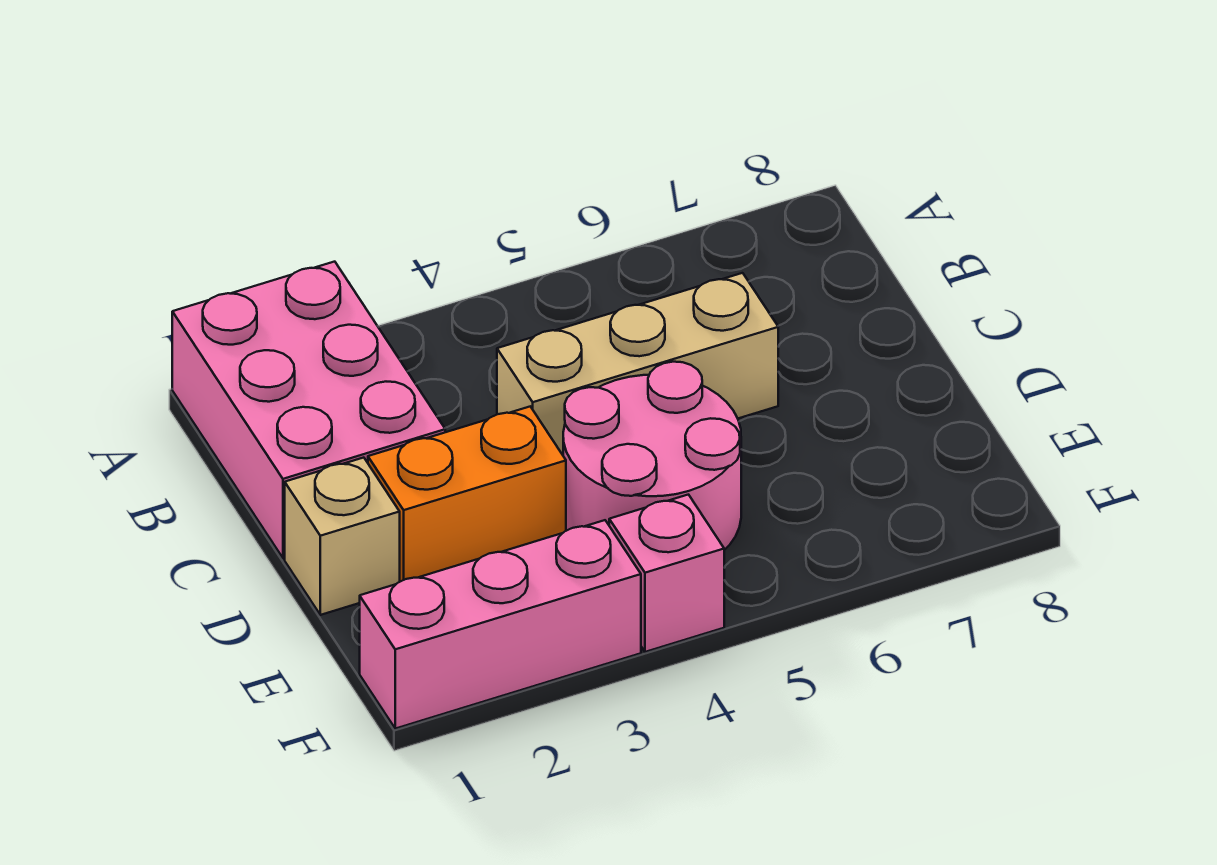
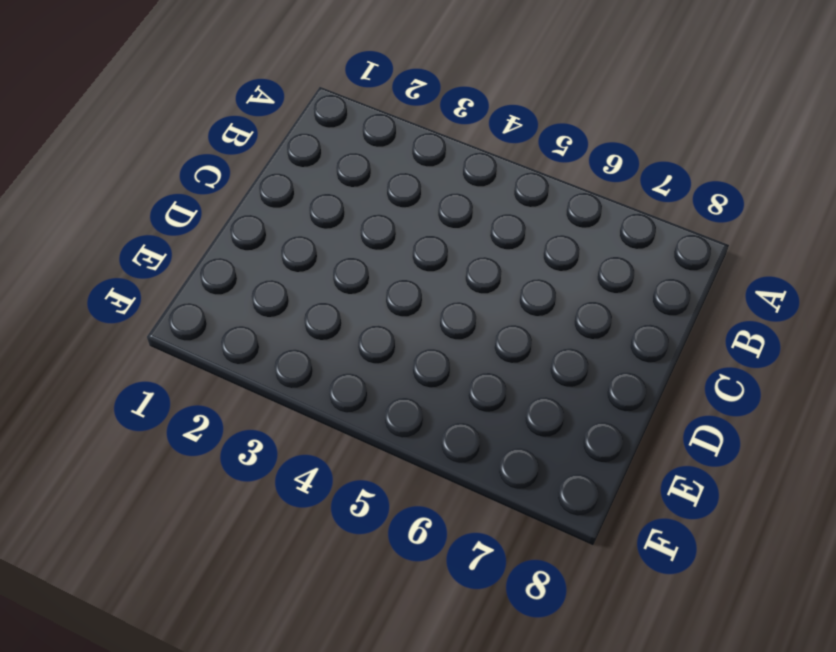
none -> pink brick A1:C2 level 1
none -> tan brick C4:C6 level 1

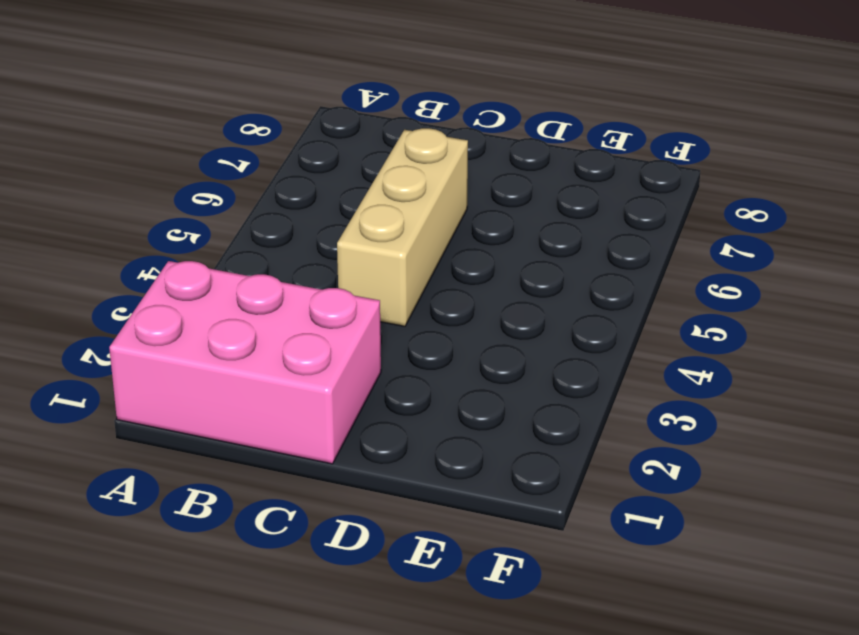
none -> tan brick D1 level 1
none -> orange brick D2:D3 level 1

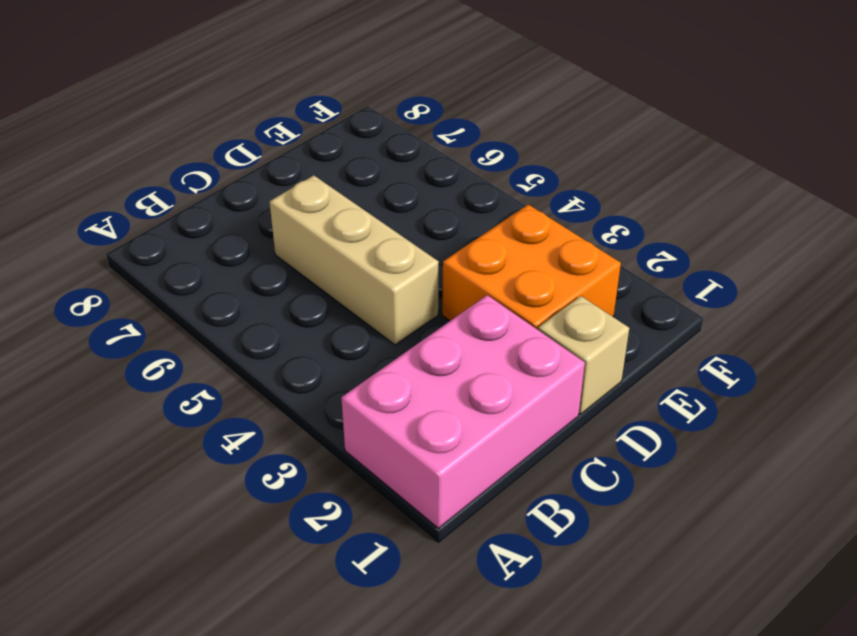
orange brick D2:E3 level 1 -> orange brick D2:D3 level 1
none -> pink round brick D4:E5 level 1
none -> pink brick F1:F3 level 1

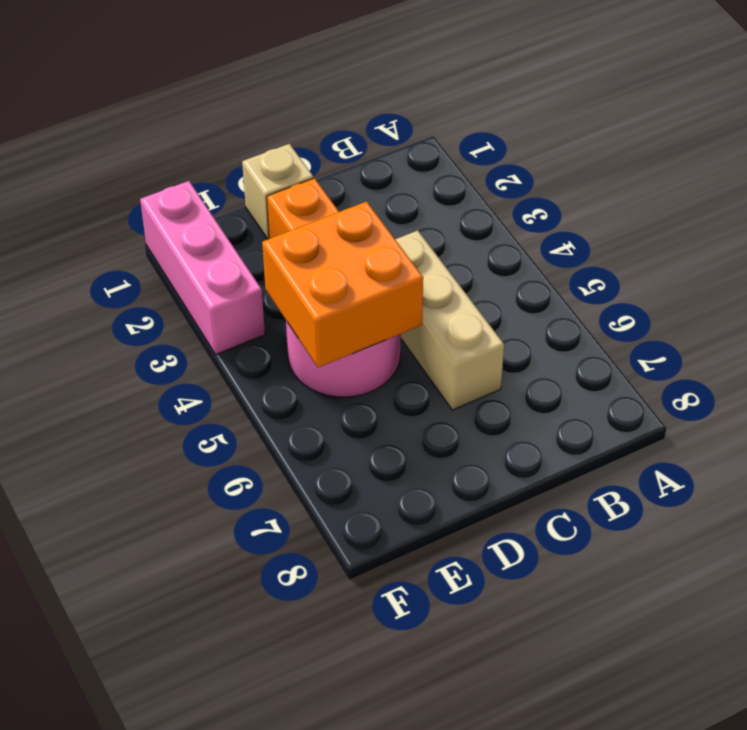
orange brick D4:E5 level 2 -> none
none -> pink brick A1:C2 level 1
none -> pink brick F4 level 1

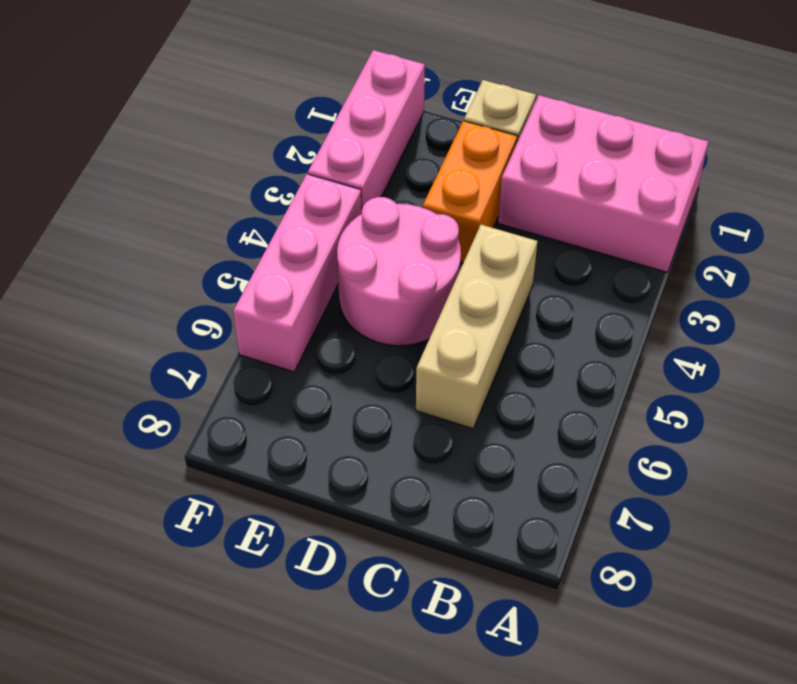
pink brick F4:F6 level 1 -> pink brick F4 level 1

